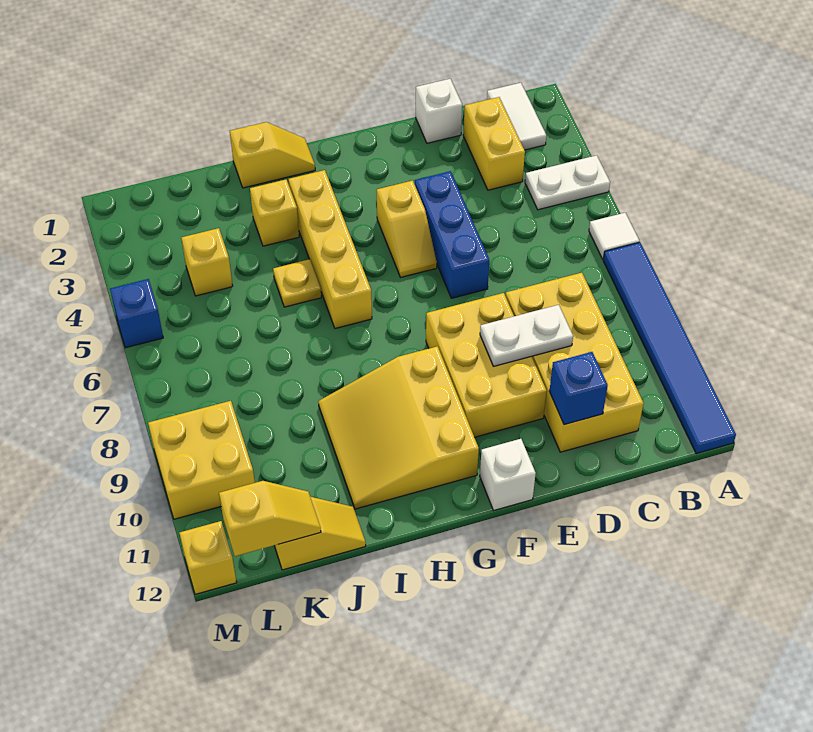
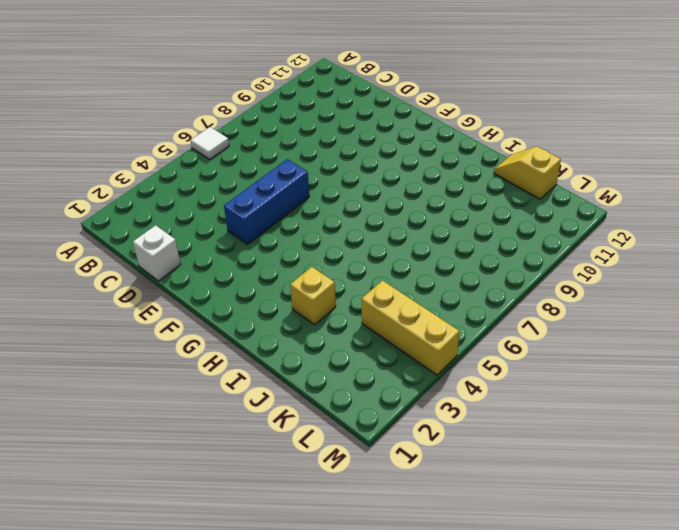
yellow brick K4:M4 level 1 -> yellow brick K4 level 1
none -> white plate A4:B4 level 1
none -> blue tile A7:A12 level 1
none -> white tile B1:B2 level 1

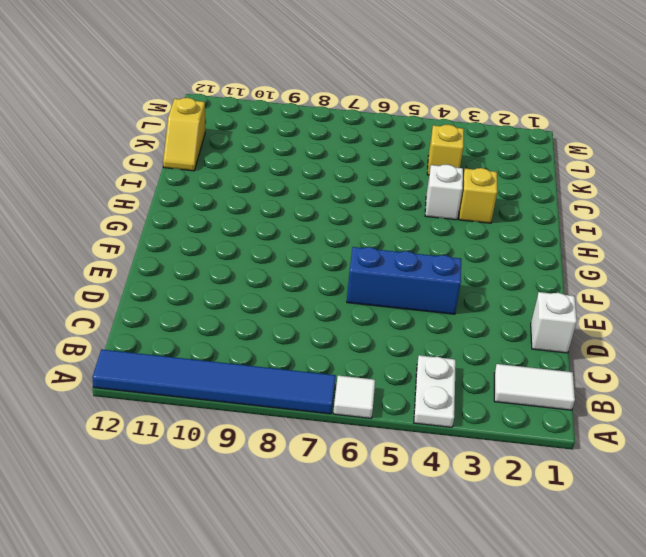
white brick I4 level 1 -> white brick F12 level 1
none -> yellow brick C2:C3 level 1
none -> yellow brick C8:D11 level 1
none -> yellow brick E8:F10 level 1

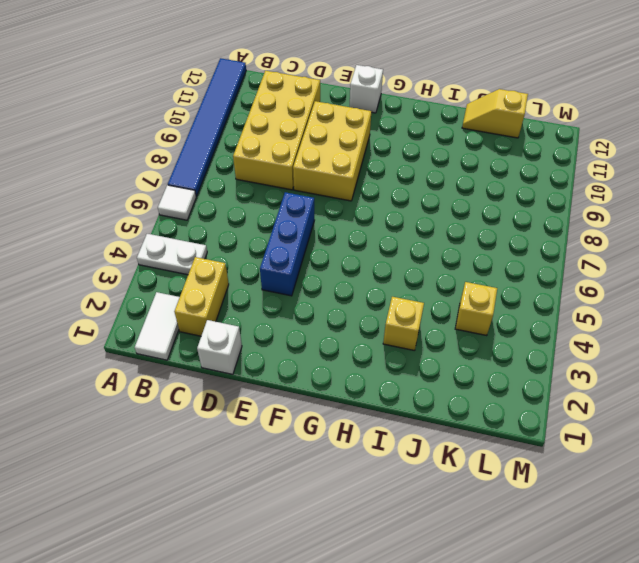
none -> yellow slope F4:F5 level 1 top 4
none -> yellow slope G9:I11 level 1 top G
none -> yellow slope H1:I1 level 1 top I

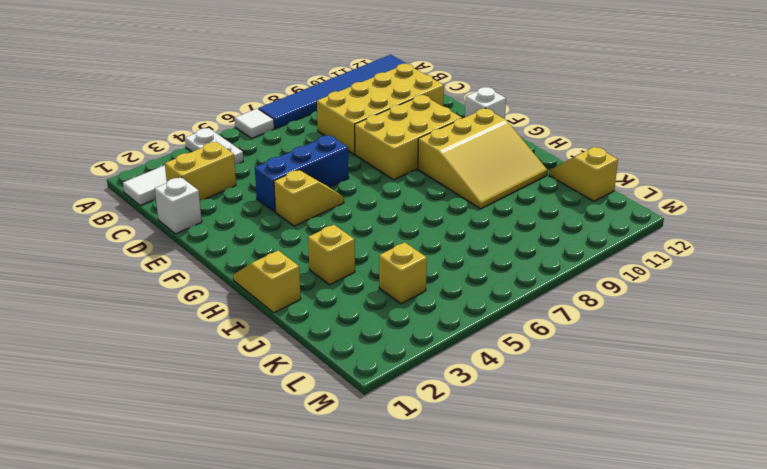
none -> yellow brick H3:H6 level 1
none -> yellow plate I5 level 1
none -> yellow brick L9:M10 level 1

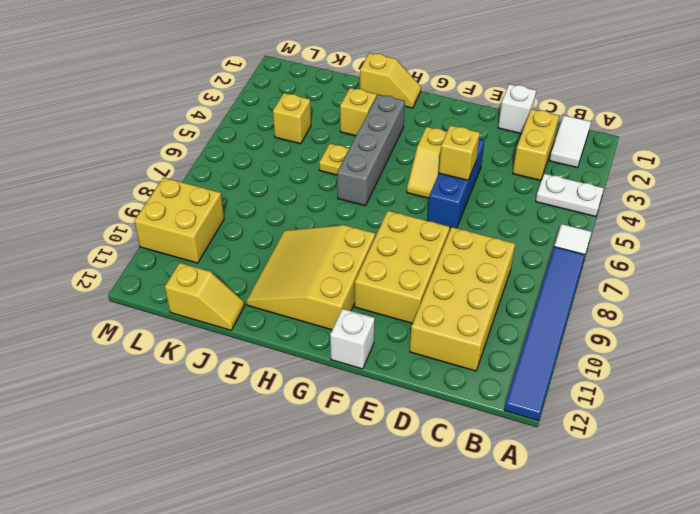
yellow brick E5 level 2 -> yellow brick M12 level 1
grey brick H3:H6 level 1 -> yellow brick H3:H6 level 1
none -> blue brick M5 level 1
none -> white plate D9:E9 level 2
none -> blue brick D11 level 2

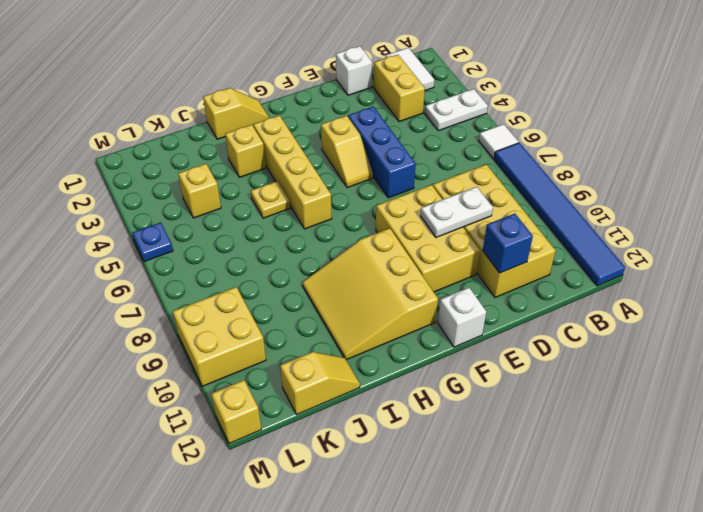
blue plate M5 level 1 -> blue brick M5 level 1
none -> yellow slope K12:L12 level 2 top L

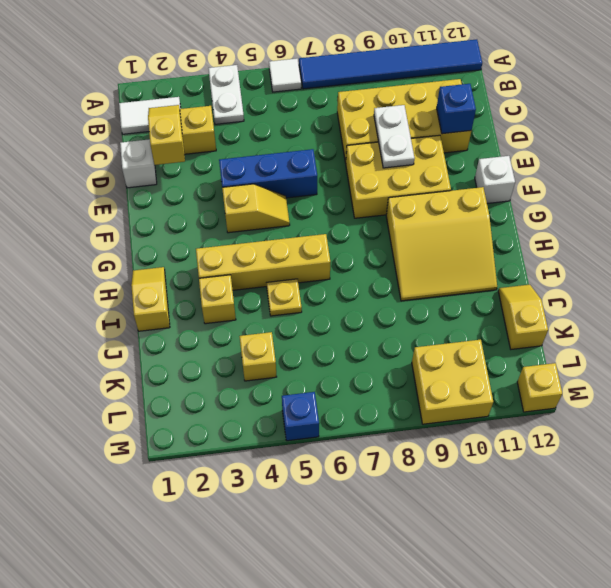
yellow slope C2:D2 level 2 top D -> yellow slope K12:L12 level 2 top L

